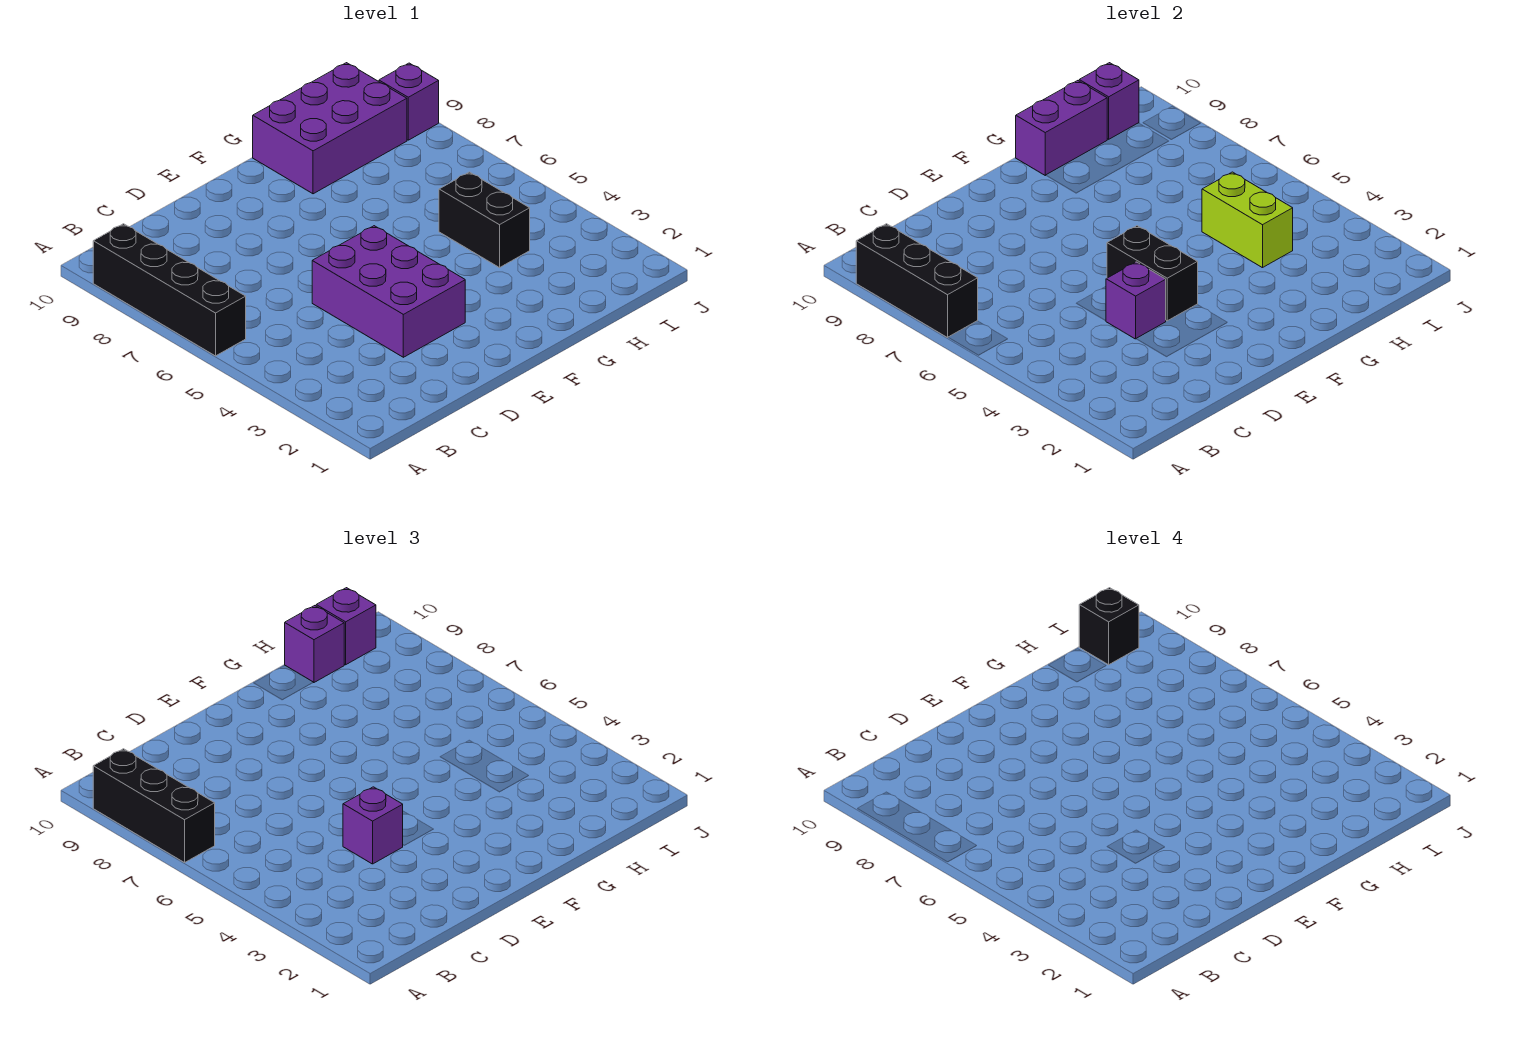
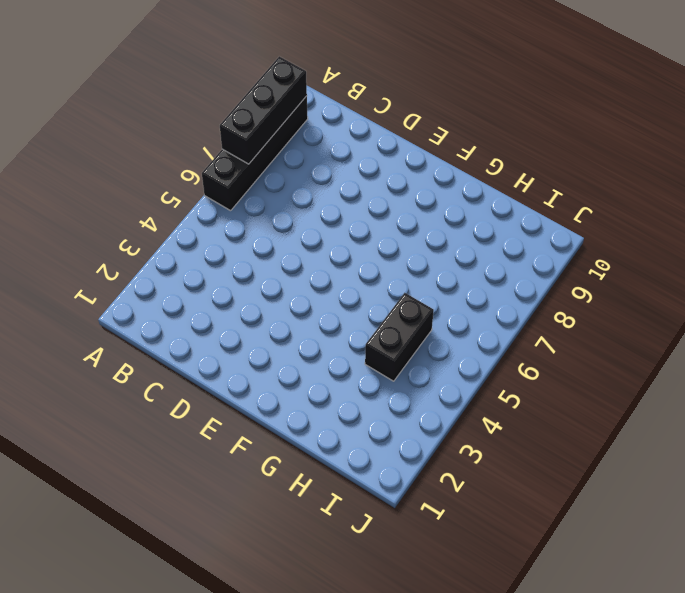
none -> purple brick D3:E5 level 1
none -> purple brick G9:I10 level 1
none -> purple brick J9 level 1

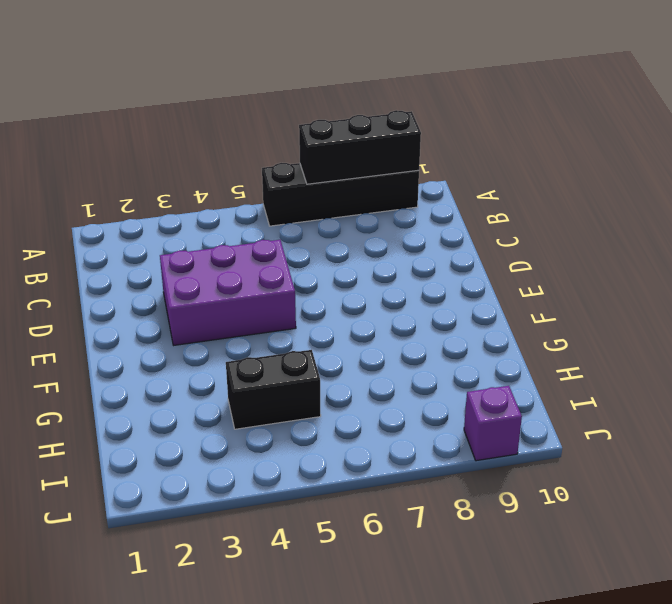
none -> purple brick G9:I10 level 1
none -> purple brick D4 level 2
none -> black brick E4:E5 level 2

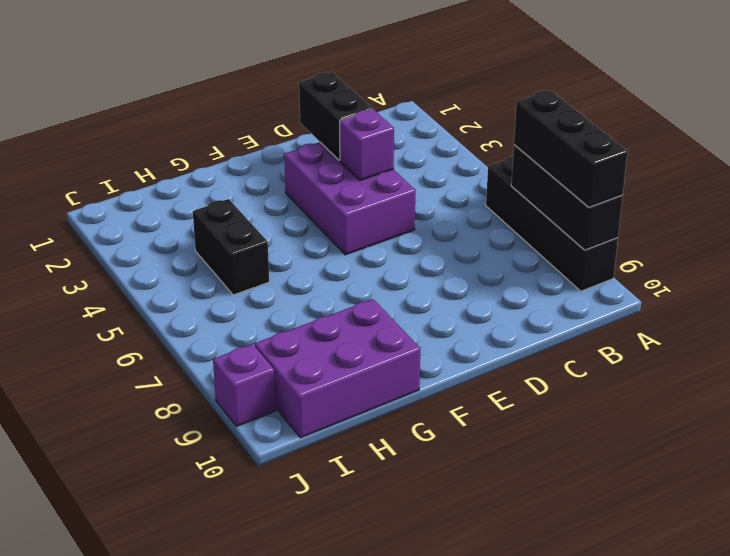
black brick D2:D3 level 2 -> black brick E4:E5 level 2
none -> purple brick G10:H10 level 2
none -> lime brick H4:H5 level 2
none -> purple brick I10 level 2

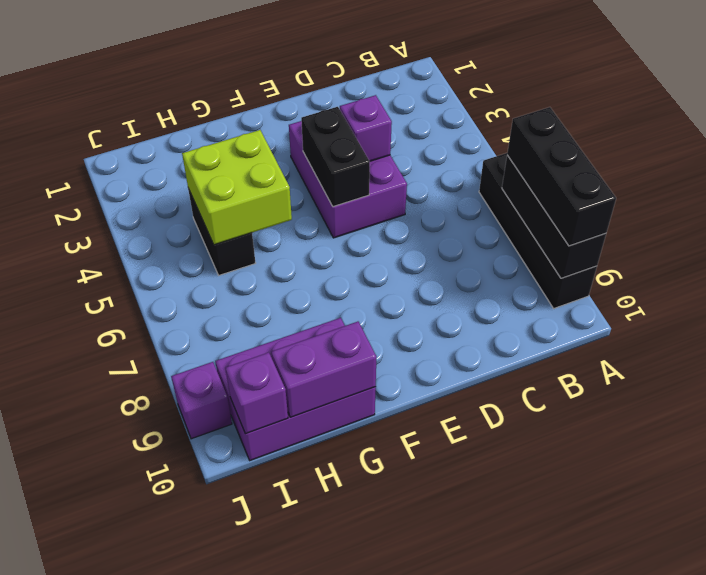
lime brick G4:H5 level 2 -> lime brick H4:H5 level 2
none -> purple brick D4 level 3
none -> purple brick H10 level 3
none -> purple brick I10 level 3

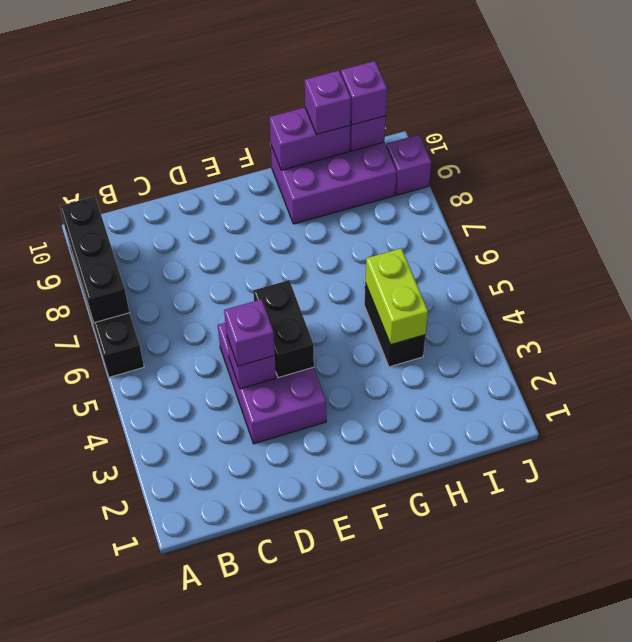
none -> black brick A7:A9 level 3
none -> black brick I10 level 4

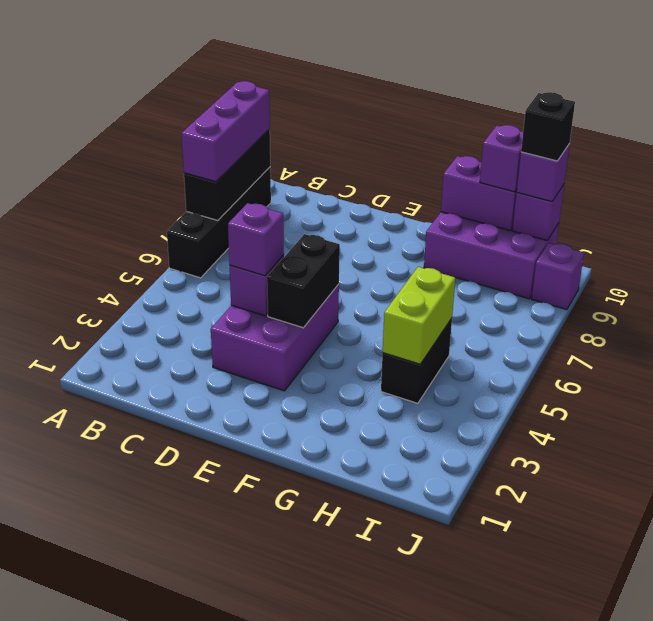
purple brick A7:A9 level 3 -> black brick A7:A9 level 3

